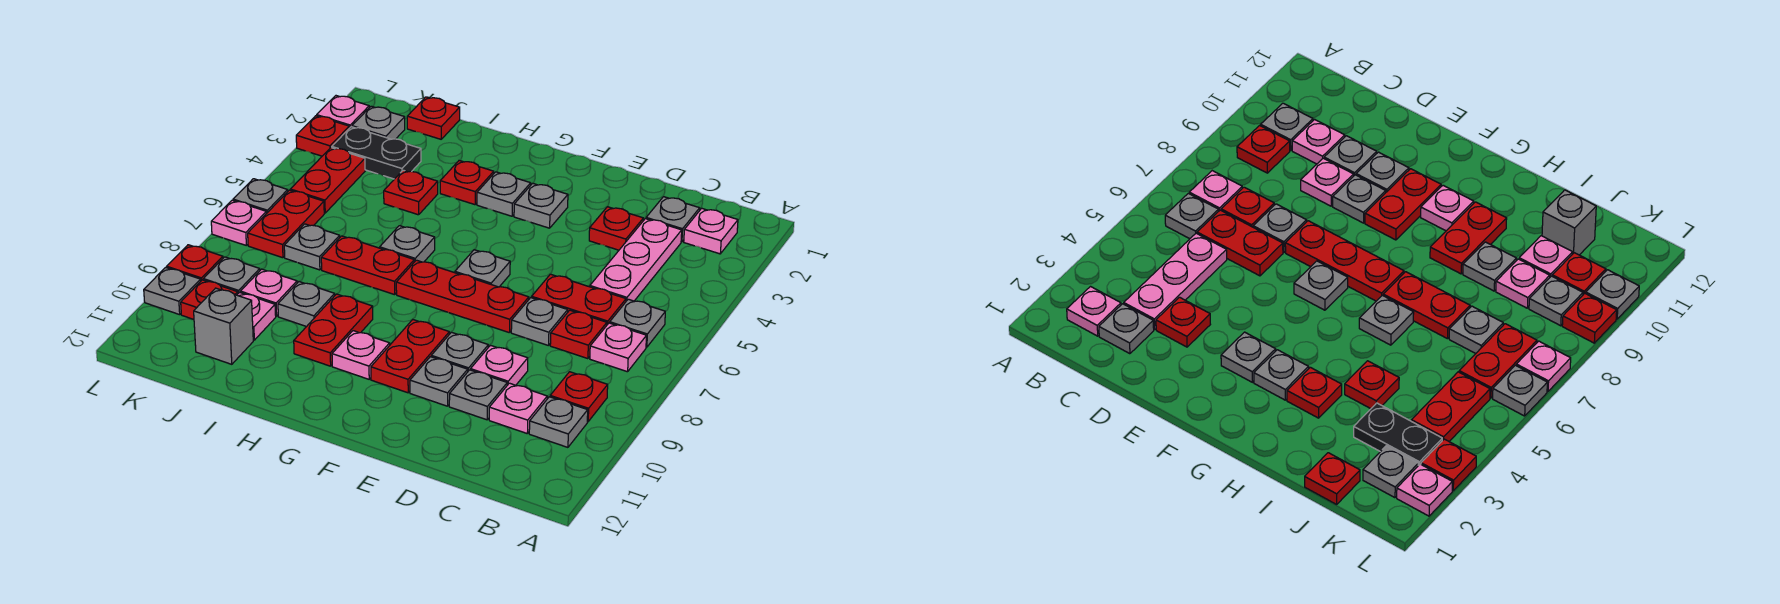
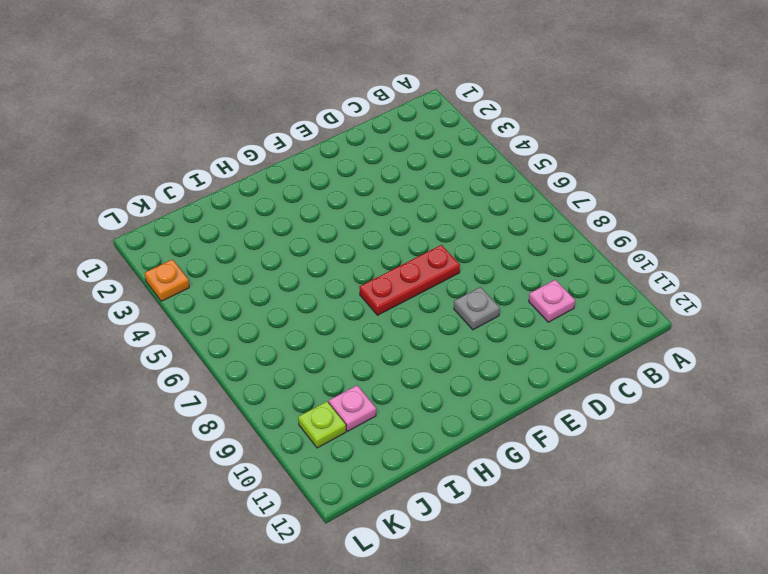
lime plate K10 level 1 -> red plate K10 level 1
orange plate L3 level 1 -> red plate L3 level 1
none -> pink plate B2 level 1
none -> grey plate B6 level 1
none -> pink plate B7 level 1
none -> red plate B9 level 1

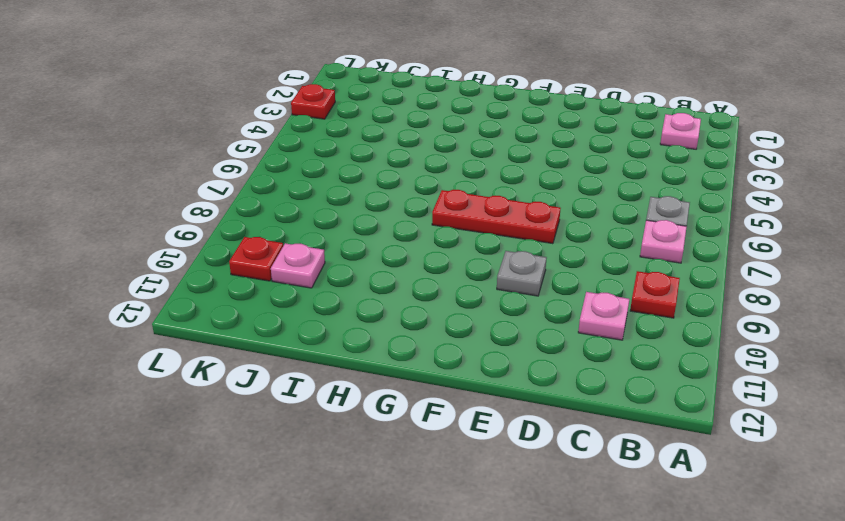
none -> grey plate B10 level 1
none -> grey plate C2 level 1
none -> pink plate C3:C5 level 1
none -> red plate C6:D6 level 1

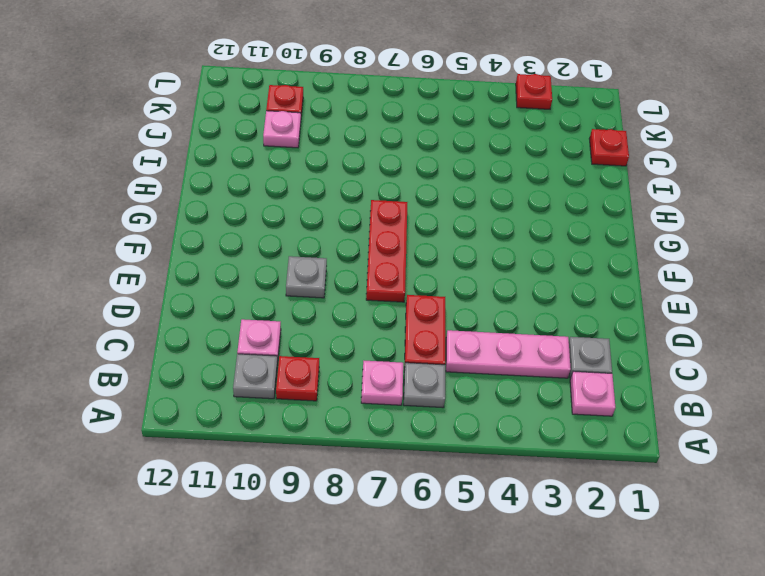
none -> red plate C7 level 1
none -> red plate D3 level 1
none -> grey plate D7 level 1
none -> pink plate D9 level 1

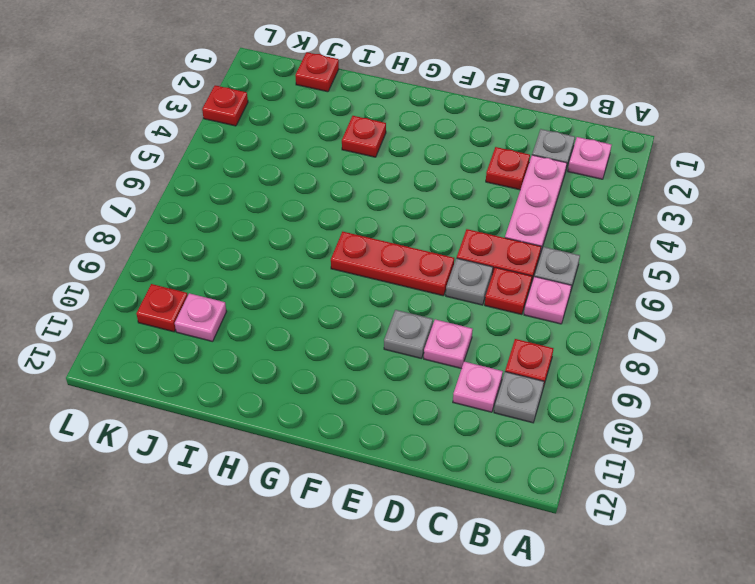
none -> grey plate D10 level 1
none -> grey plate E10 level 1
none -> grey plate F3 level 1
none -> grey plate F6 level 1

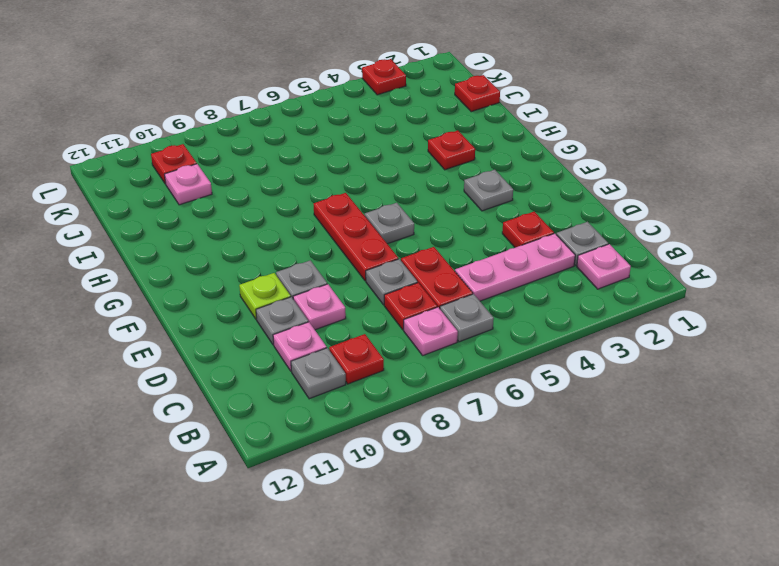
lime plate E10 level 1 -> grey plate E10 level 1
none -> red plate F9:F10 level 1
none -> grey plate G3 level 1
none -> pink plate G10 level 1
none -> grey plate H6 level 1

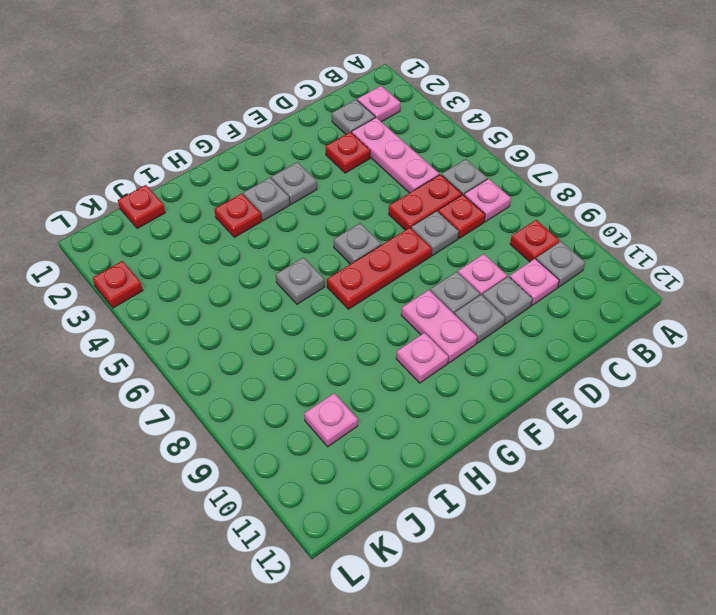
pink plate F9:F10 level 1 -> red plate F9:F10 level 1
none -> red plate H7:I7 level 1
none -> red plate H9:H10 level 1
none -> red plate I4 level 1
none -> grey plate I9 level 1

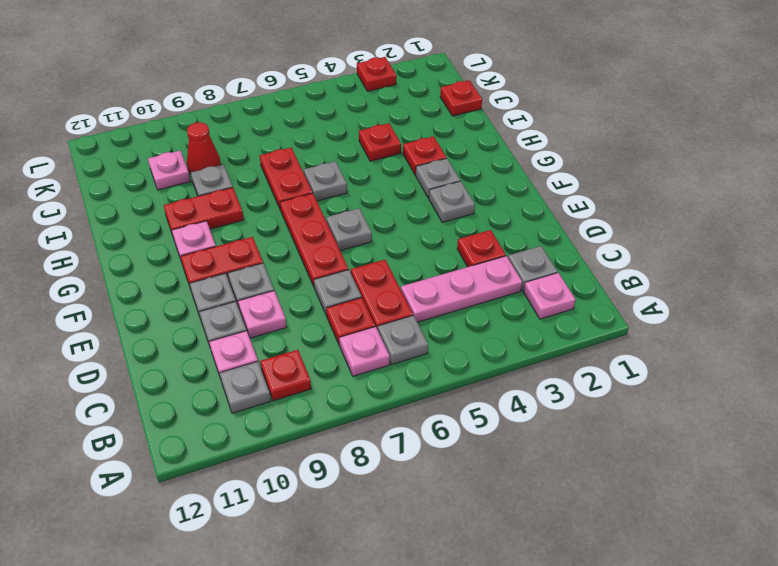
red cone J9 level 1 -> pink plate J9 level 1
none -> black plate J3:K3 level 1
none -> grey plate J7 level 1
none -> grey brick J11 level 1
none -> grey plate K2 level 1

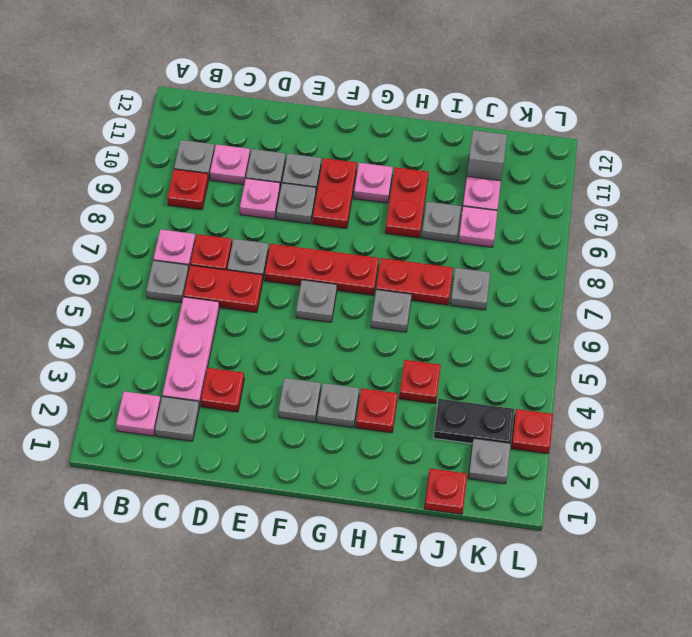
none -> red plate K4:K5 level 1
none -> red plate K6:K7 level 1
none -> grey plate K9 level 1
none -> red plate K10 level 1

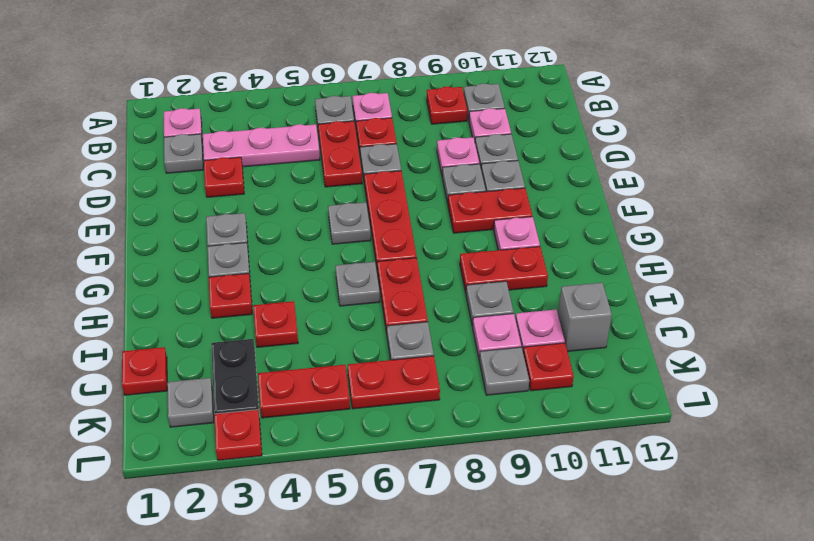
none -> pink plate L2 level 1
none -> grey plate L6 level 1
none -> pink plate L7 level 1
none -> red plate L9 level 1

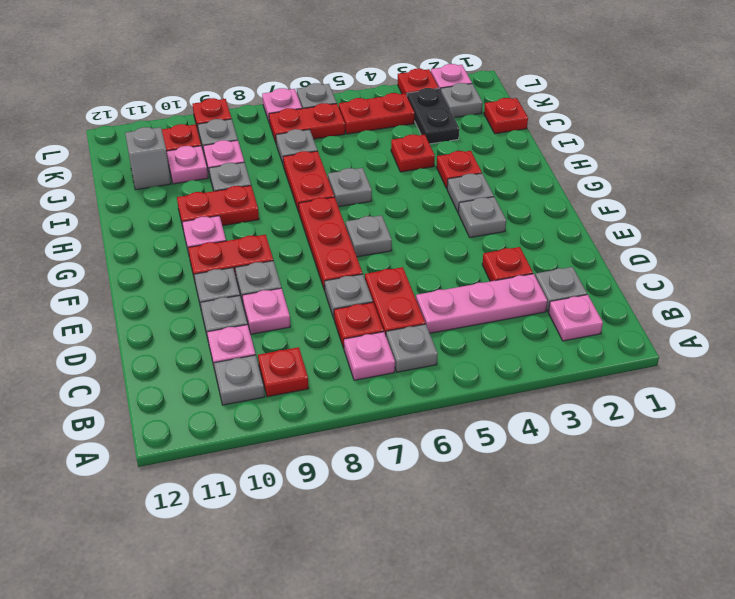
none -> grey plate L10 level 1

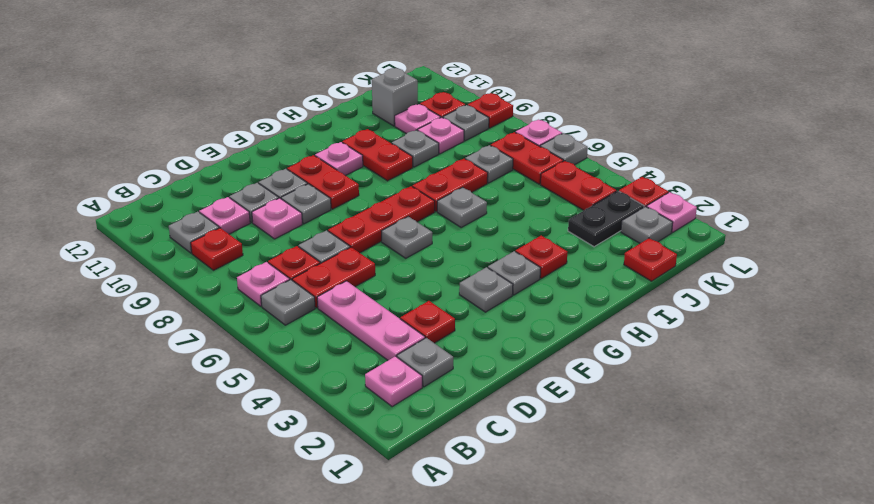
none -> red plate I4 level 1
none -> grey plate L10 level 1

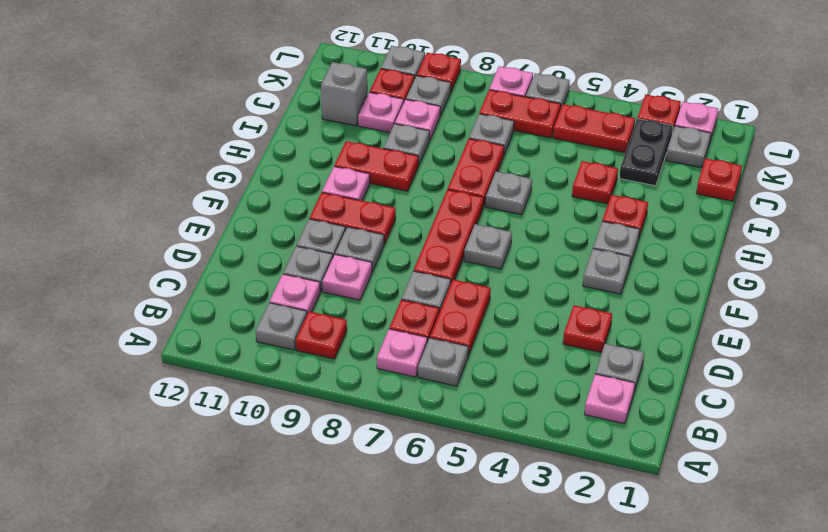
none -> pink plate C3:C5 level 1

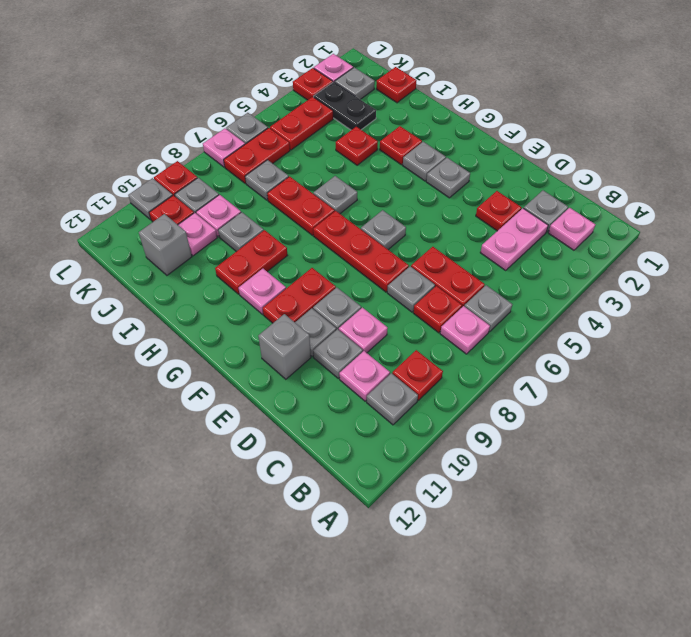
pink plate C3:C4 level 1 -> pink plate C3:C5 level 1
grey brick E11 level 1 -> none

